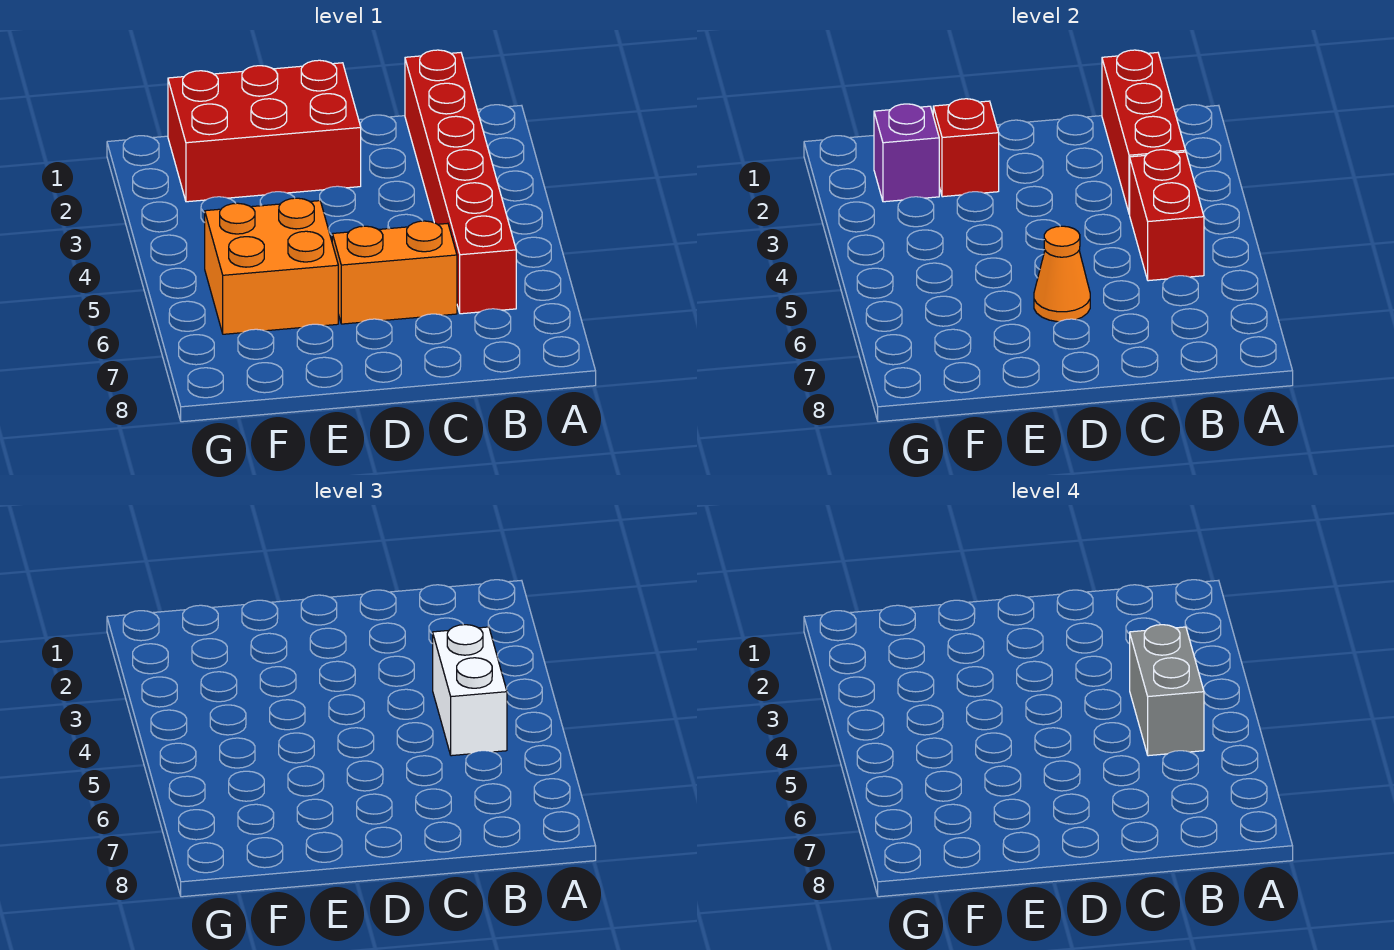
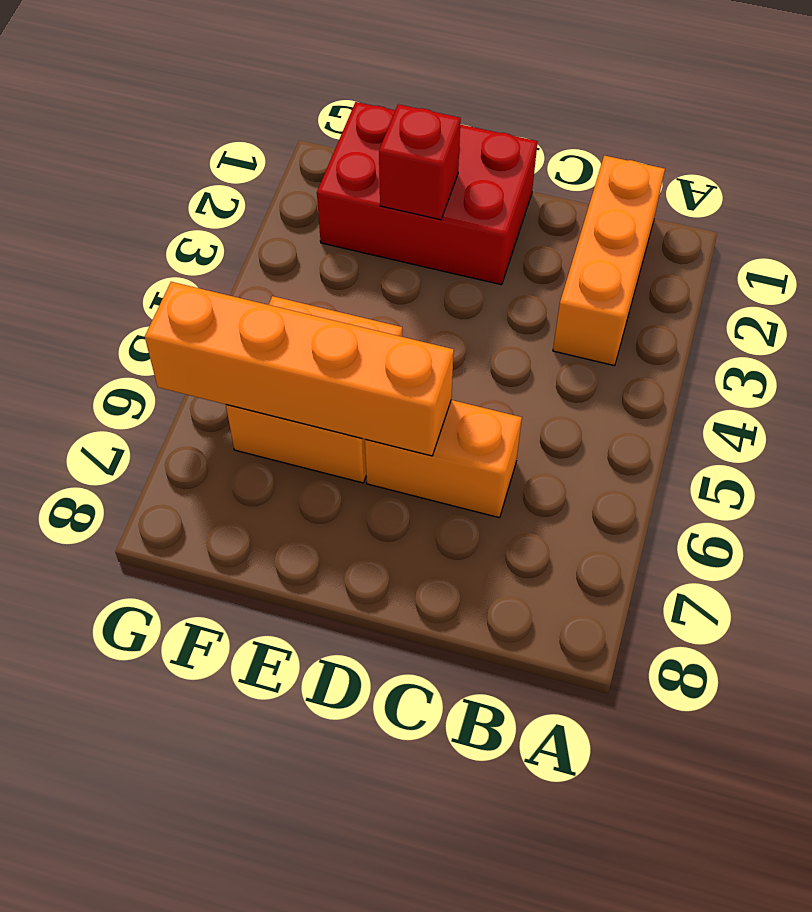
orange brick B1:B3 level 1 -> red brick B1:B6 level 1
orange brick D6:G6 level 2 -> orange cone D6 level 2
none -> red brick B1:B3 level 2
none -> red brick B4:B5 level 2

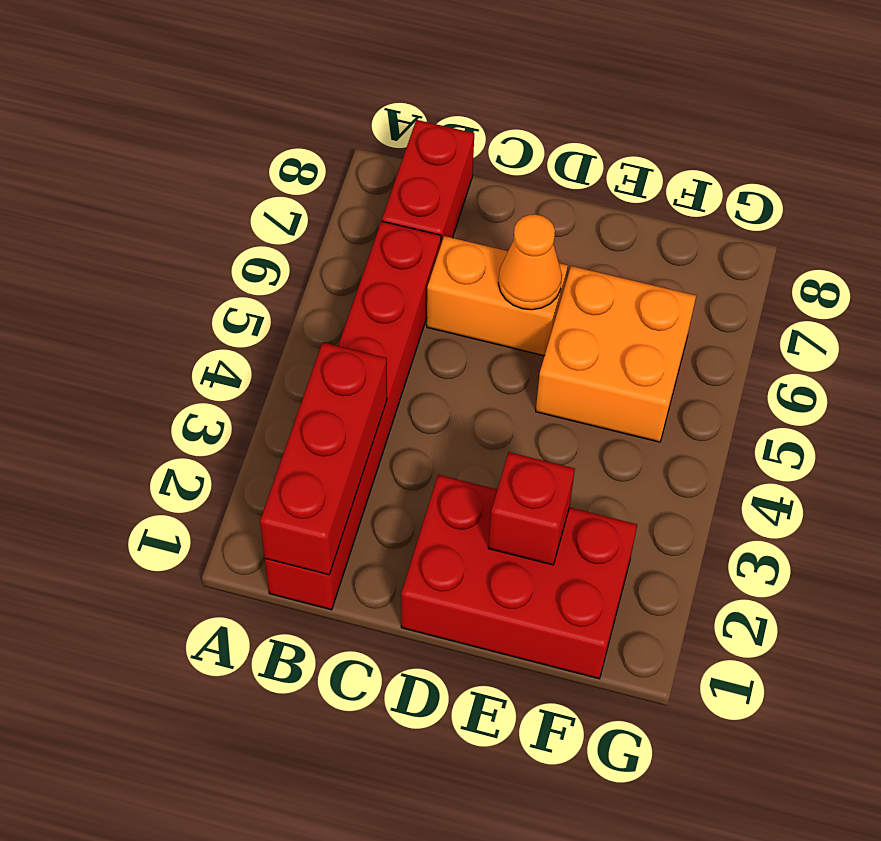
red brick B7:B8 level 1 -> red brick B4:B5 level 2
none -> purple brick F2 level 2
none -> white brick B4:B5 level 3

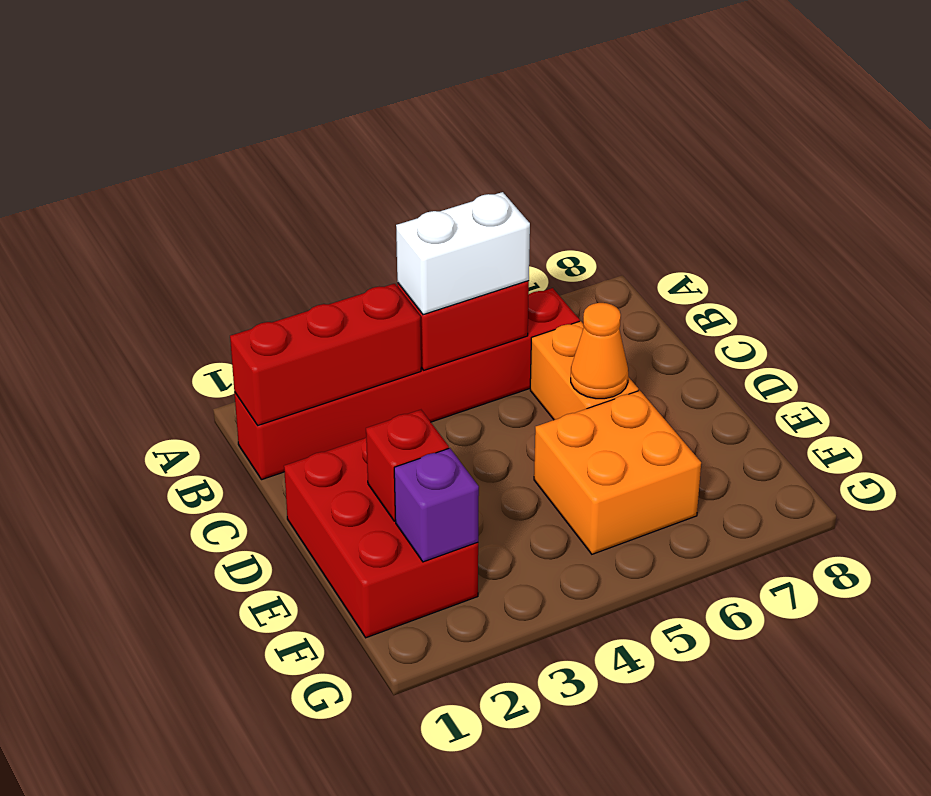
none -> grey brick B4:B5 level 4

